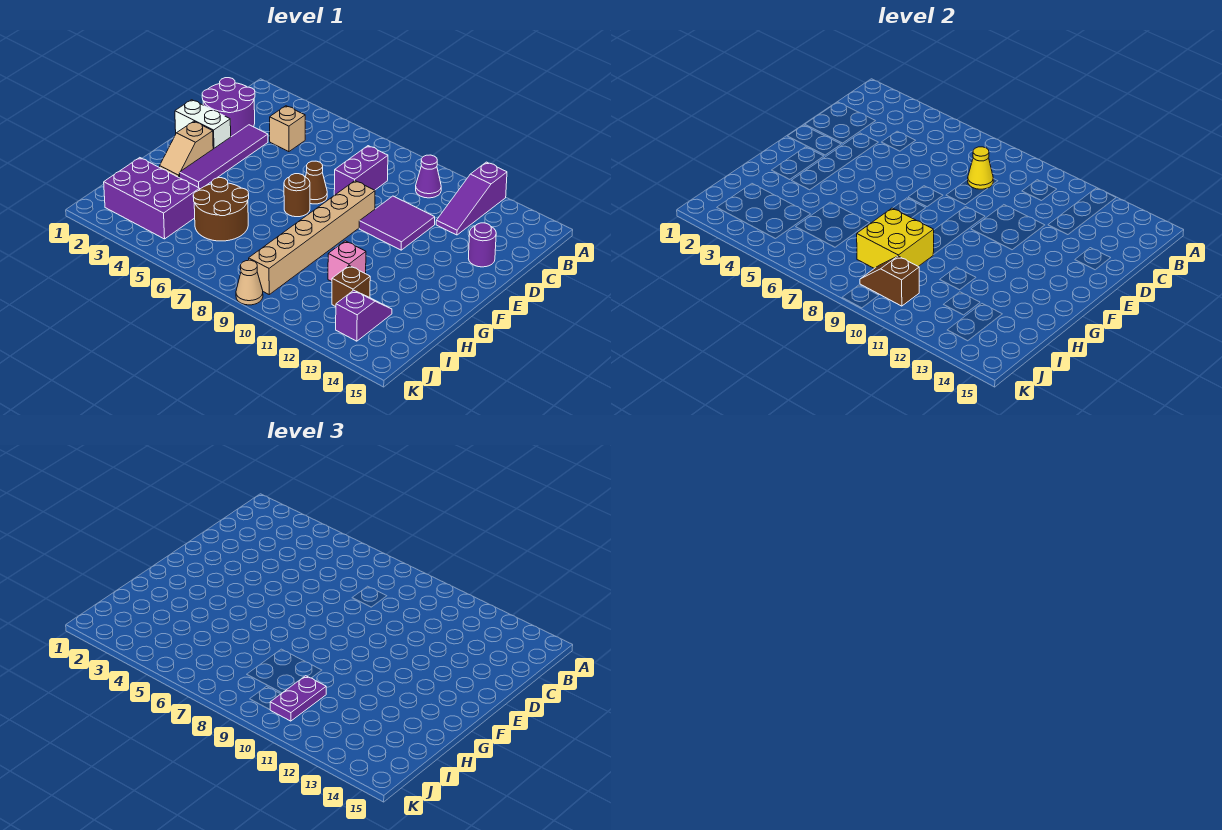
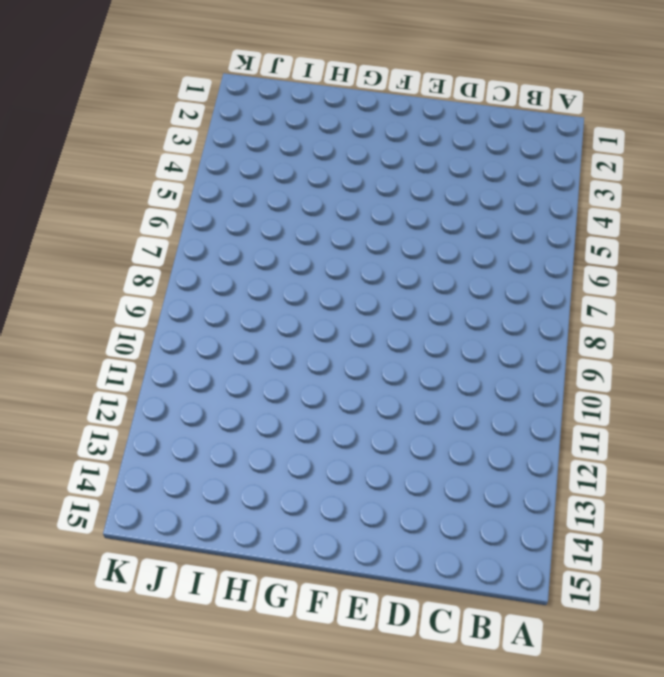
none -> purple slope A12:C12 level 1 top A
none -> purple cone B10 level 1
none -> purple round brick C1:D2 level 1

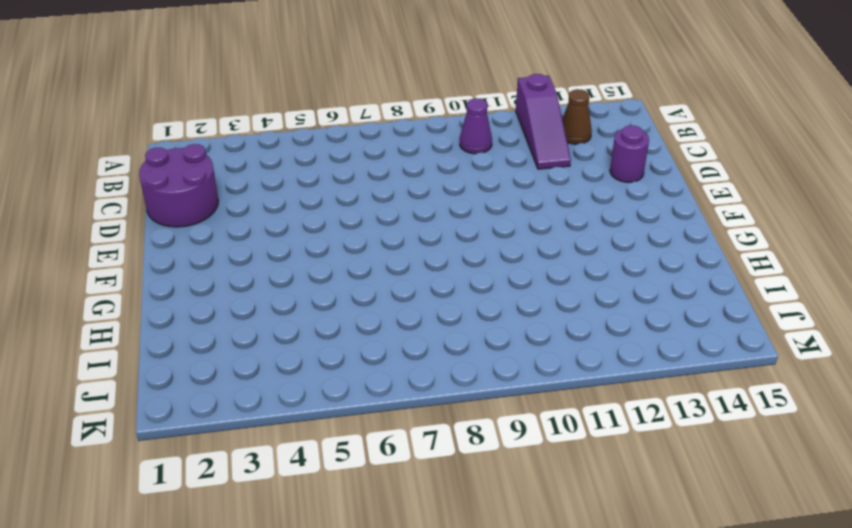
brown cone B13 level 1 -> brown cone E7 level 1
none -> tan brick C4 level 1
none -> purple brick C8:D8 level 1
none -> purple tile D3:G3 level 1

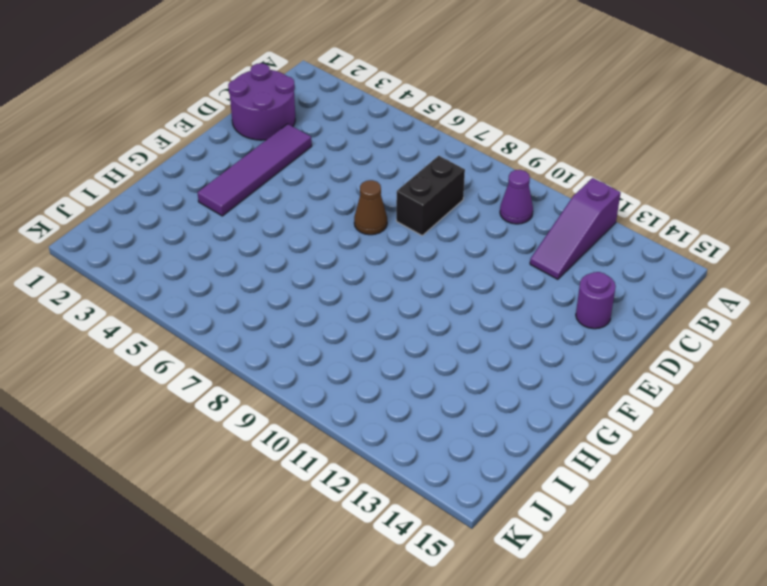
black brick C8:D8 level 1 -> purple brick C8:D8 level 1
none -> tan brick C4 level 1
none -> purple tile D10:E11 level 1
none -> white brick E1:E2 level 1

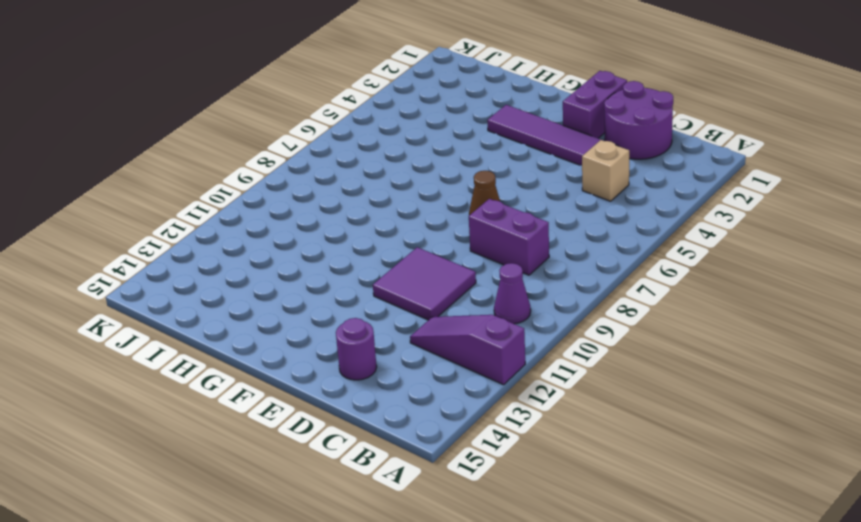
purple brick E1:E2 level 1 -> white brick E1:E2 level 1
none -> tan brick E9:J9 level 1
none -> tan slope F2:G2 level 1 top F
none -> brown round brick F7 level 1

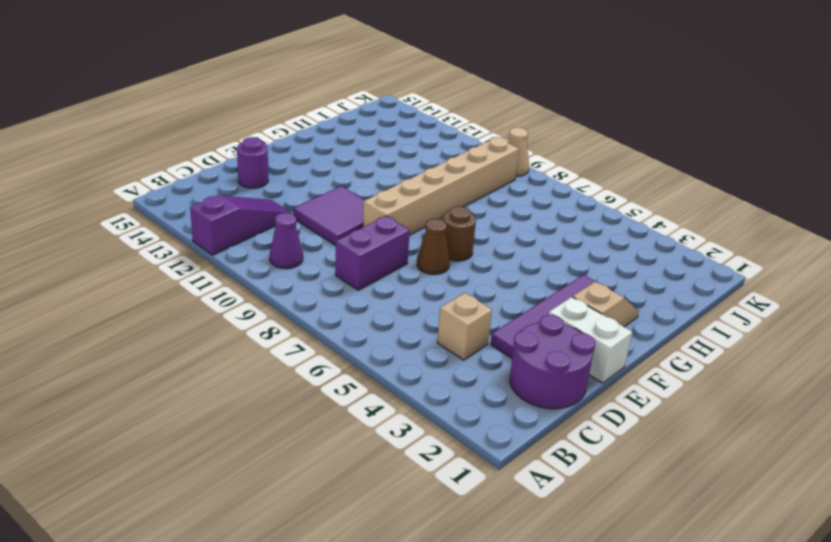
none -> brown round brick H5:I6 level 1
none -> pink brick H11 level 1
none -> purple brick I2:J4 level 1

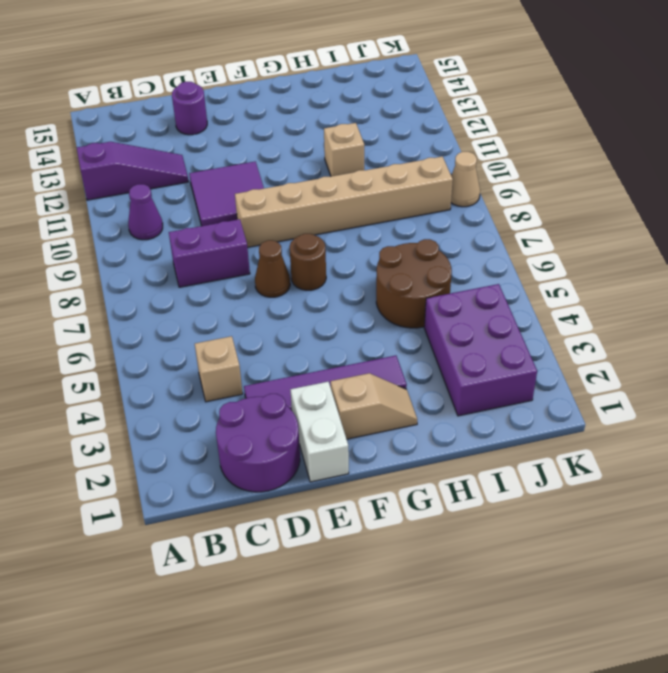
tan brick H11 level 1 -> pink brick H11 level 1
none -> brown brick I12 level 1
none -> purple slope I13:J13 level 1 top J
none -> yellow cone C8 level 2

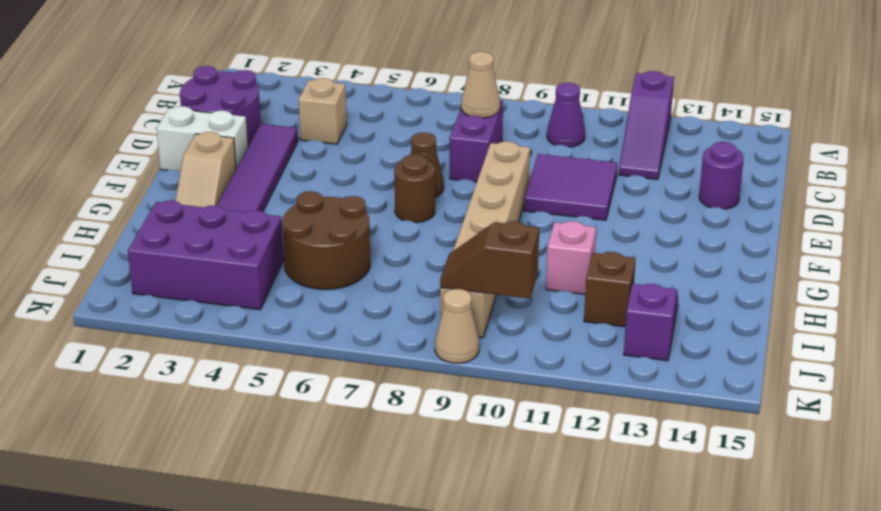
tan cone C8 level 2 -> yellow cone C8 level 2
none -> yellow brick H8:I9 level 2
none -> purple plate I10:J10 level 3

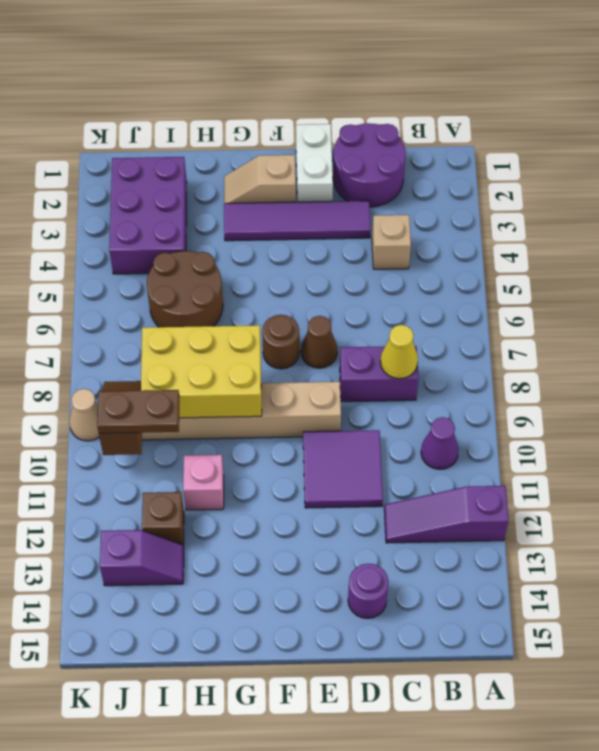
yellow brick G8:I9 level 2 -> yellow brick H8:I9 level 2
brown plate I10:J10 level 3 -> purple plate I10:J10 level 3

